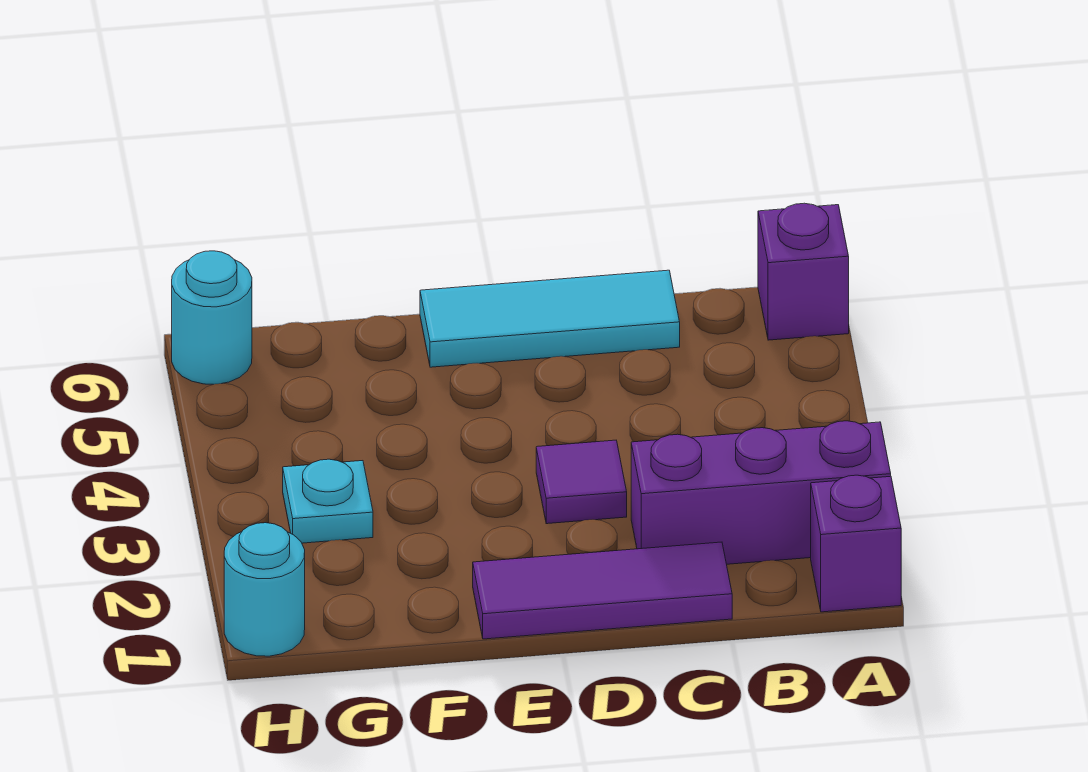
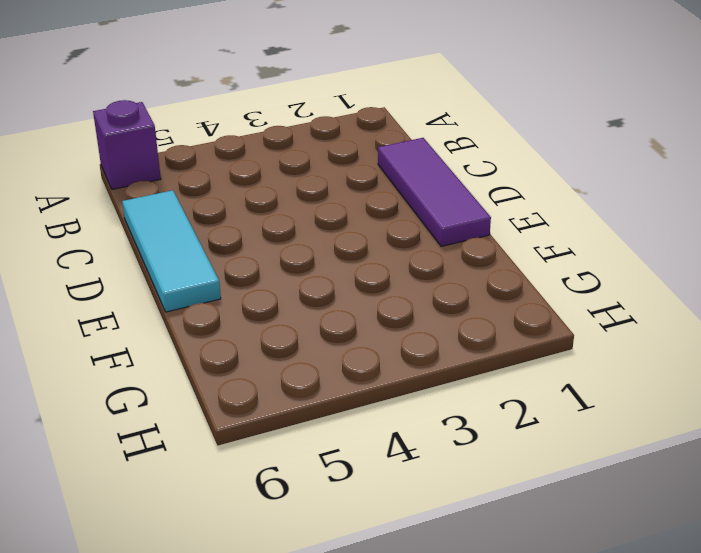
none -> purple brick A1 level 1
none -> purple brick A2:C2 level 1

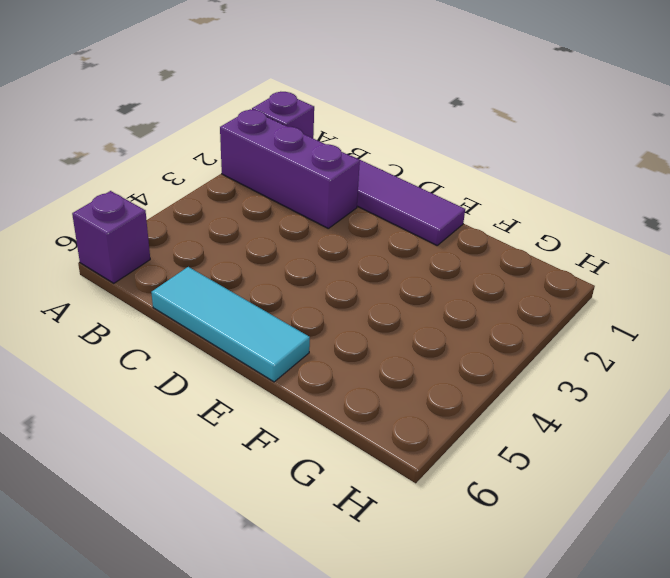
none -> purple tile D3 level 1
none -> cyan plate G3 level 1

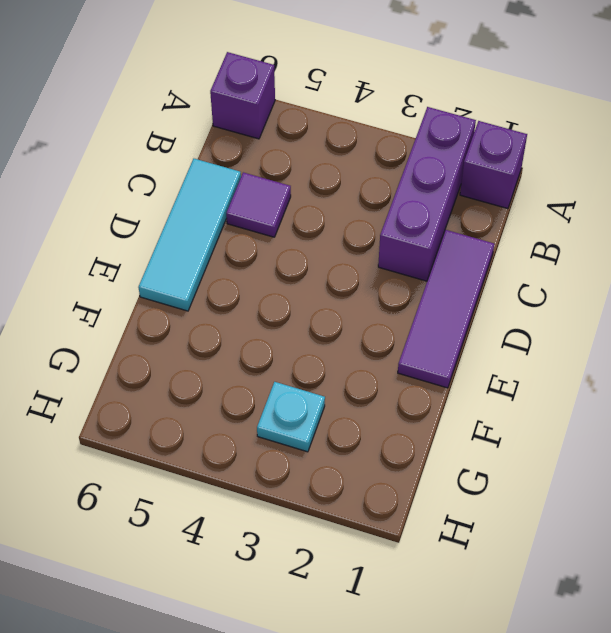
purple tile C5 level 1 -> purple tile D3 level 1
none -> cyan round brick H1 level 1
none -> cyan round brick H6 level 1

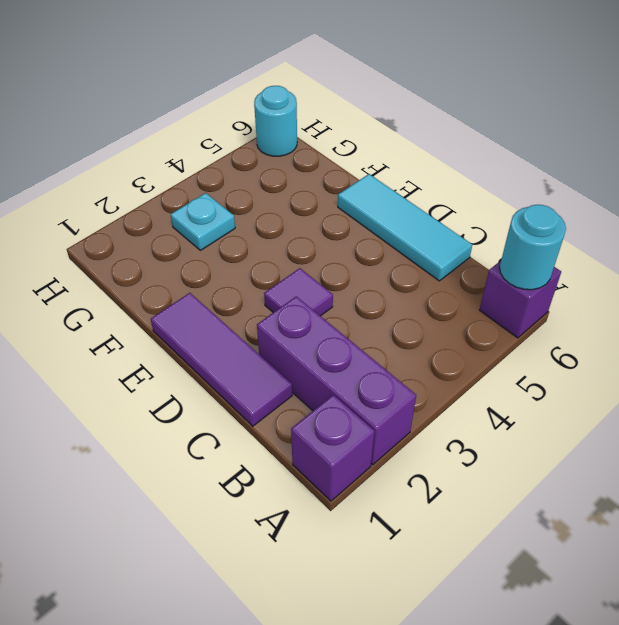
cyan round brick A6 level 2 -> cyan round brick H1 level 1

